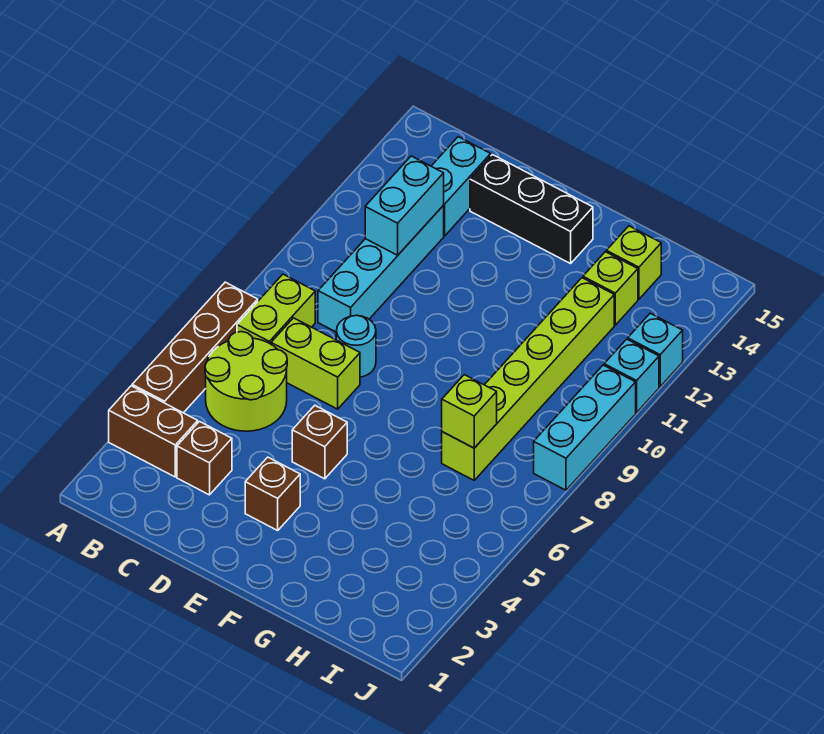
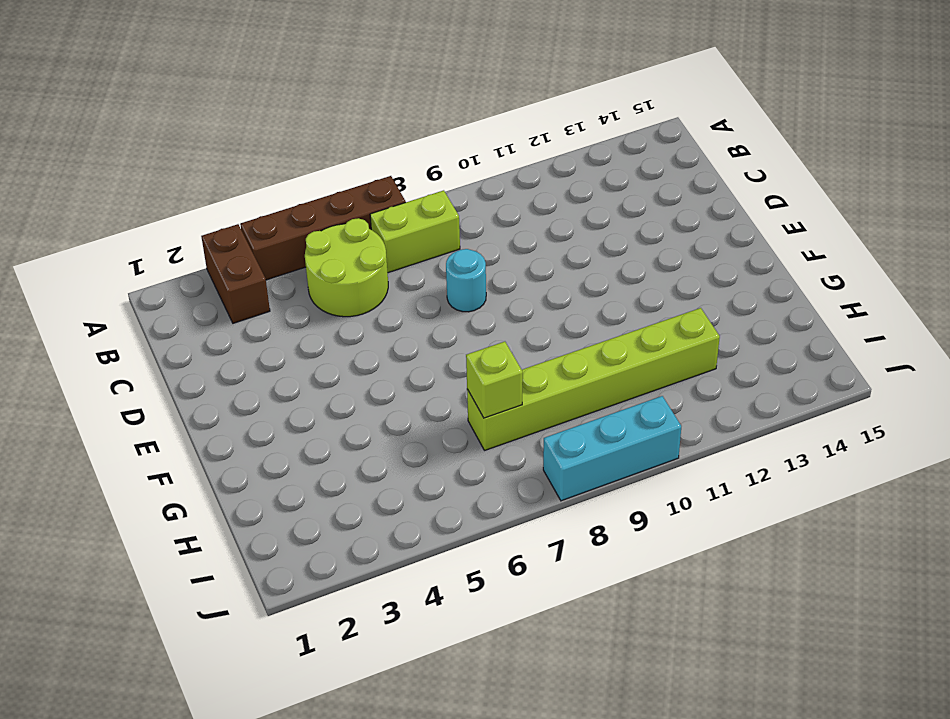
none -> brown brick C3 level 1
none -> lime brick C7:D7 level 1
none -> cyan brick C9:C12 level 1

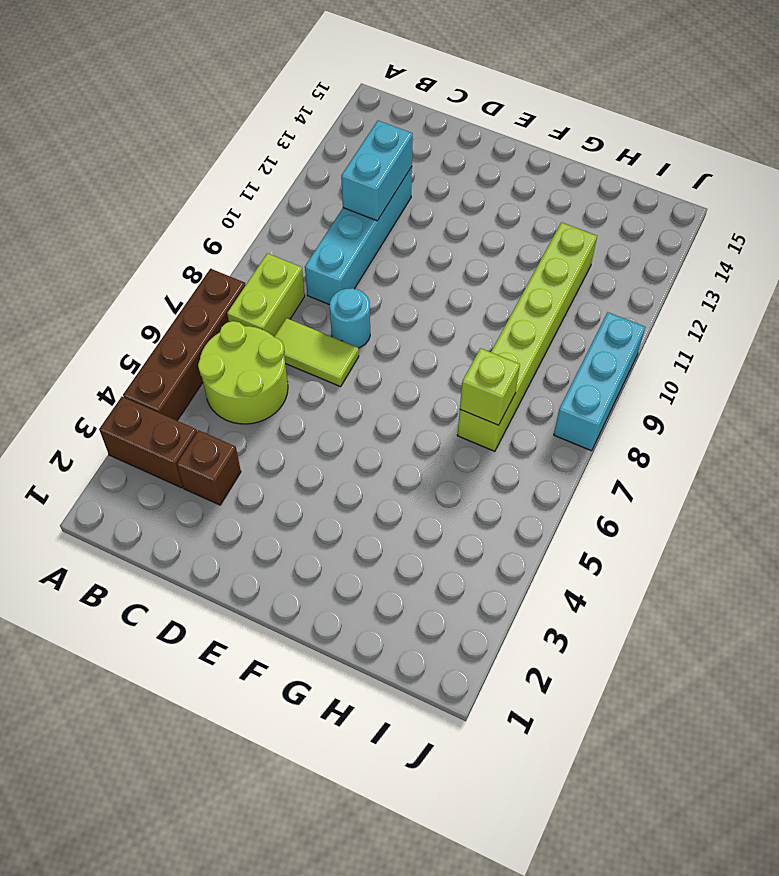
lime tile C7:D7 level 1 -> lime brick C7:D7 level 1
none -> cyan brick C13:C14 level 1
none -> black brick D14:F14 level 1
none -> brown brick E3 level 1

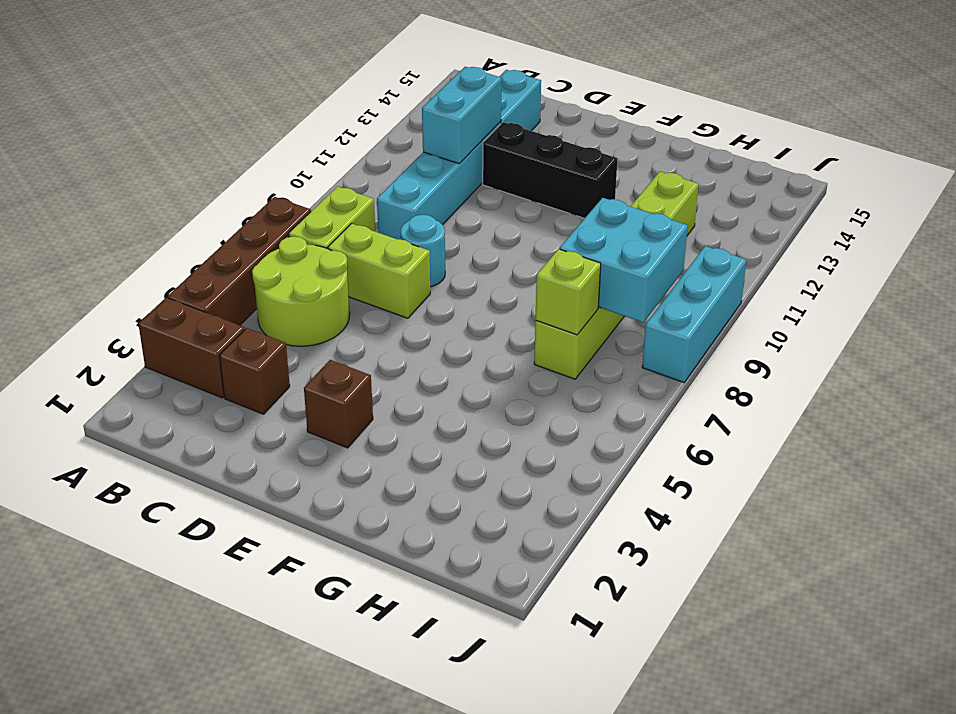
black brick D12:F12 level 1 -> black brick D14:F14 level 1
cyan brick H8:I9 level 2 -> none
none -> brown brick E5 level 1
none -> lime brick H13 level 1
none -> lime brick H14 level 1

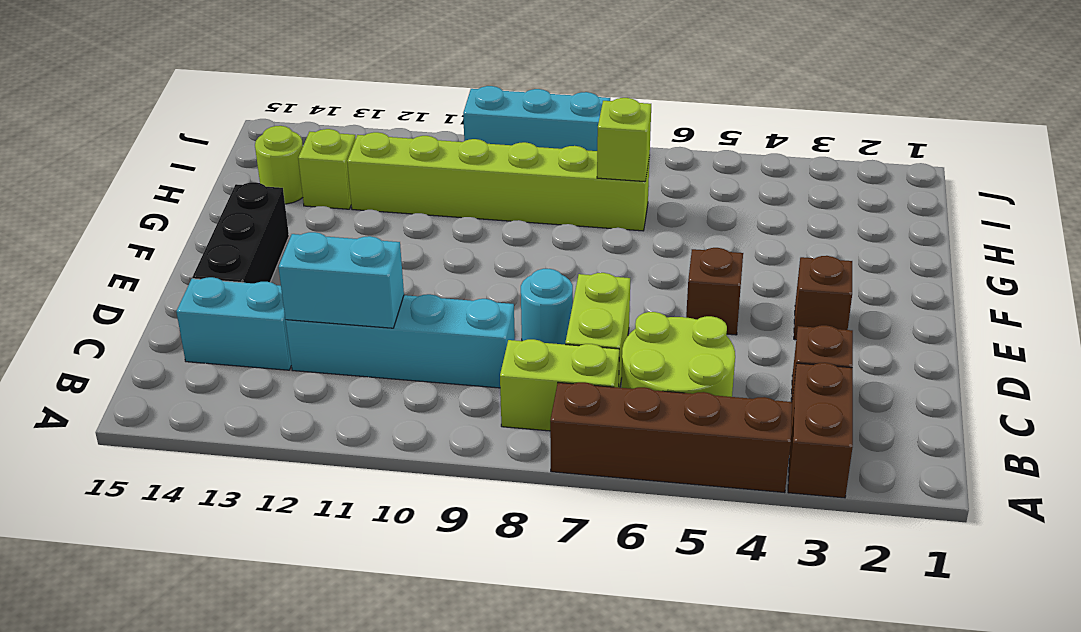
lime round brick H14 level 1 -> lime brick H14 level 1
none -> cyan brick J11 level 1
none -> cyan brick J12 level 1

